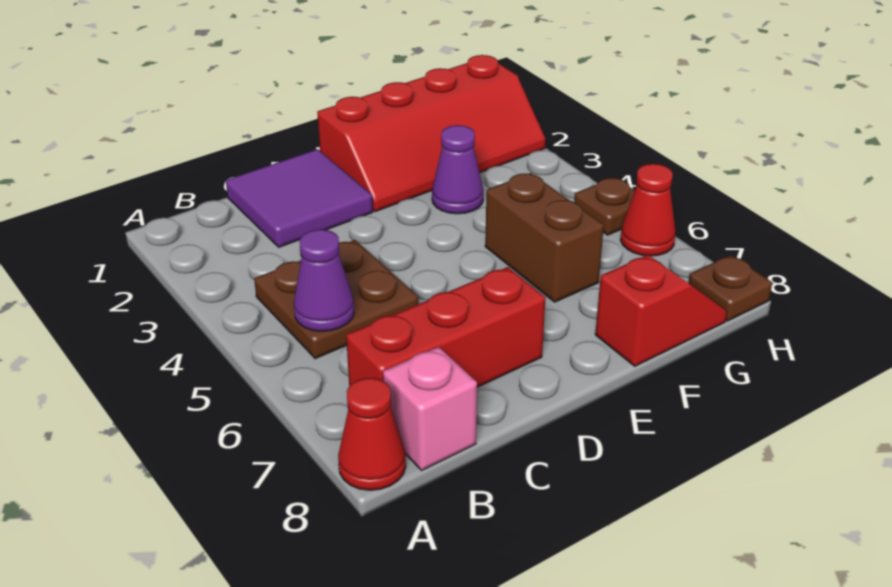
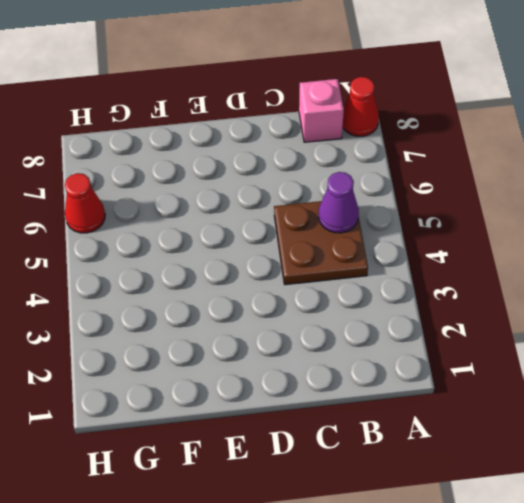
none -> red brick B7:D7 level 1
none -> purple tile C1:D2 level 1
none -> red slope E1:H2 level 1 top 1

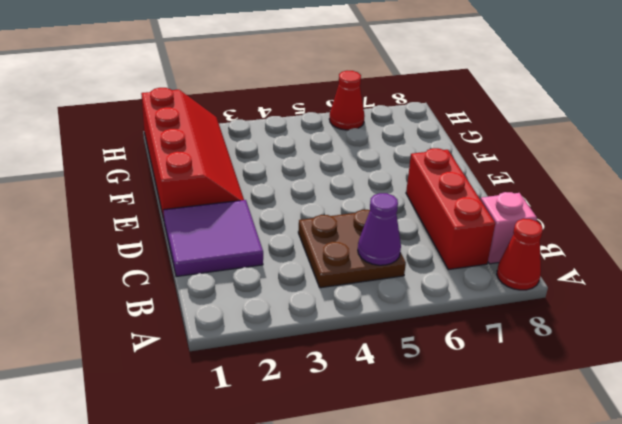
none -> purple cone F3 level 1
none -> brown brick F5:F6 level 1
none -> red slope F8:G8 level 1 top F

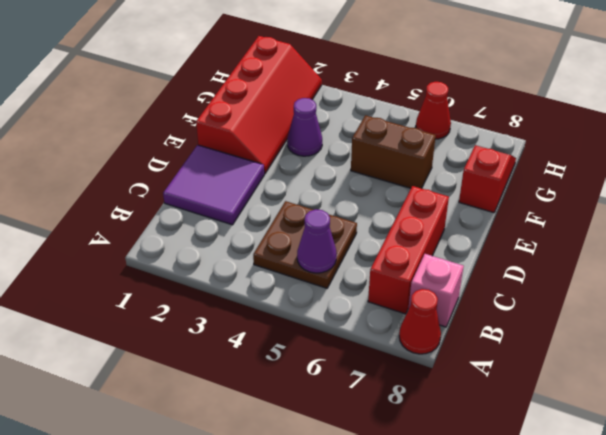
none -> brown plate H5 level 1
none -> brown plate H8 level 1

